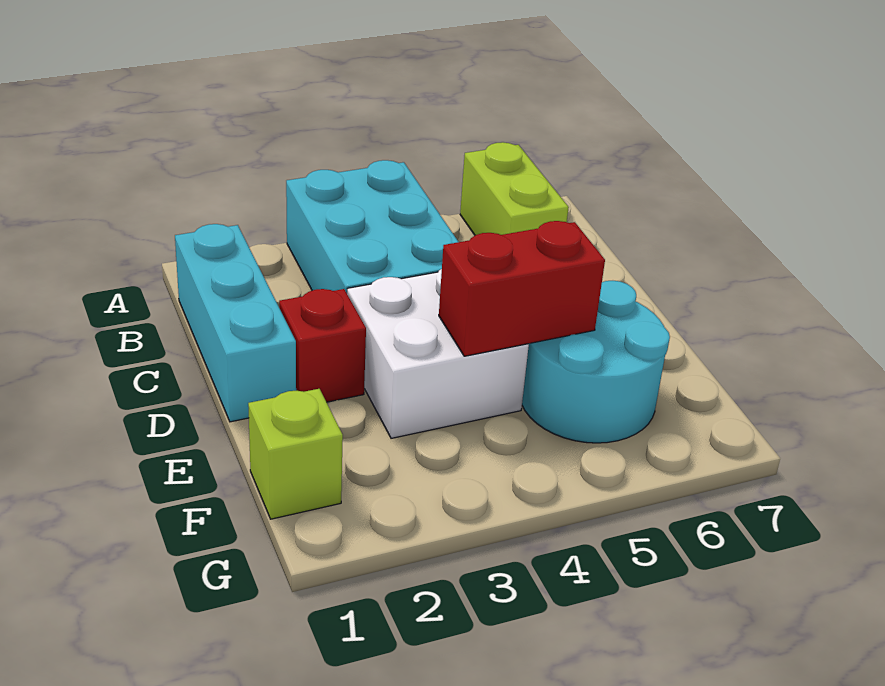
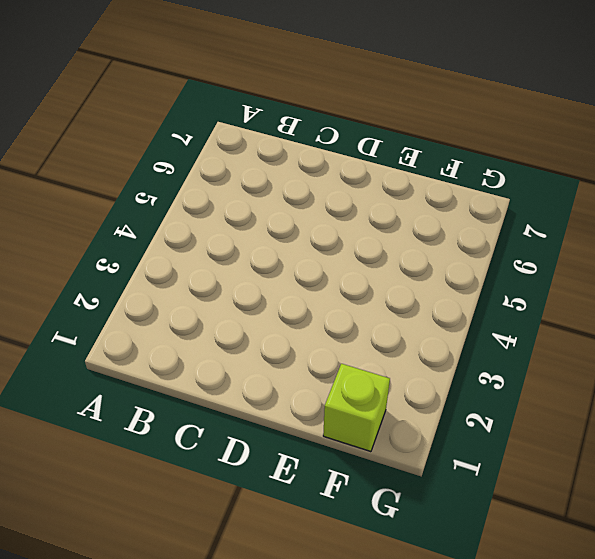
none -> cyan brick A3:C4 level 1
none -> lime brick A6:B6 level 1

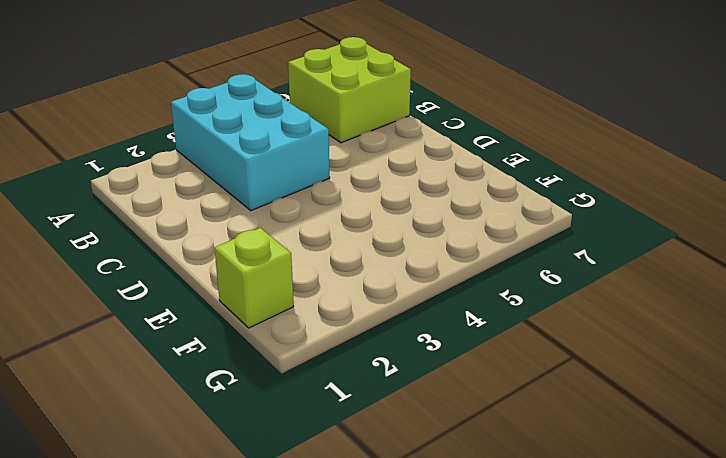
lime brick A6:B7 level 1 -> lime brick A6:B6 level 1
none -> cyan brick B1:D1 level 1
none -> red brick D2 level 1

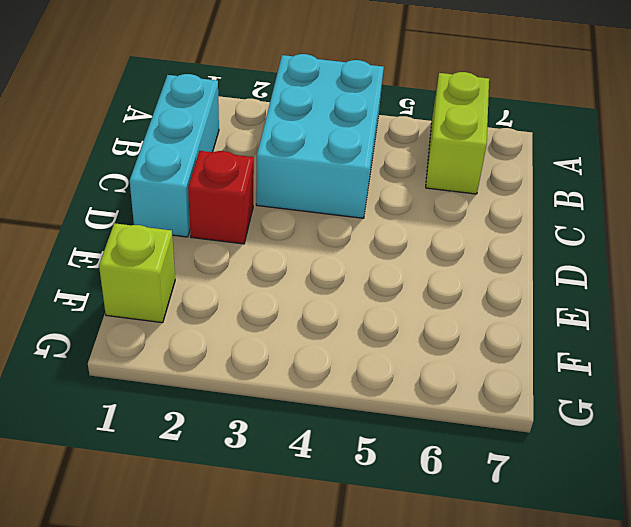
none -> white brick D3:E4 level 1
none -> cyan round brick E5:F6 level 1

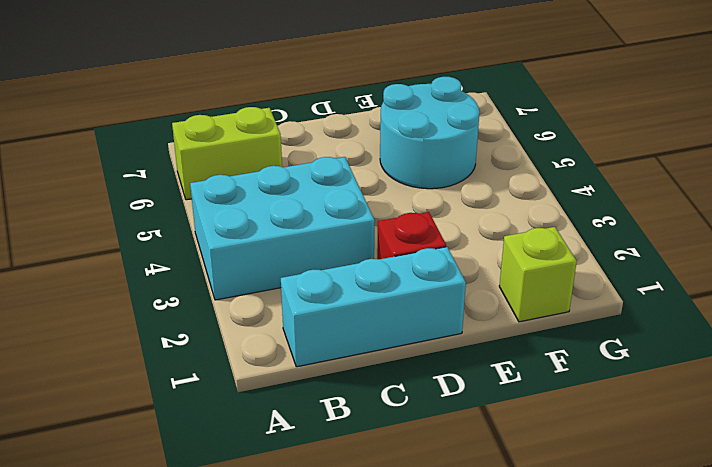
none -> white brick D3:E4 level 1
none -> red brick E4:E5 level 2

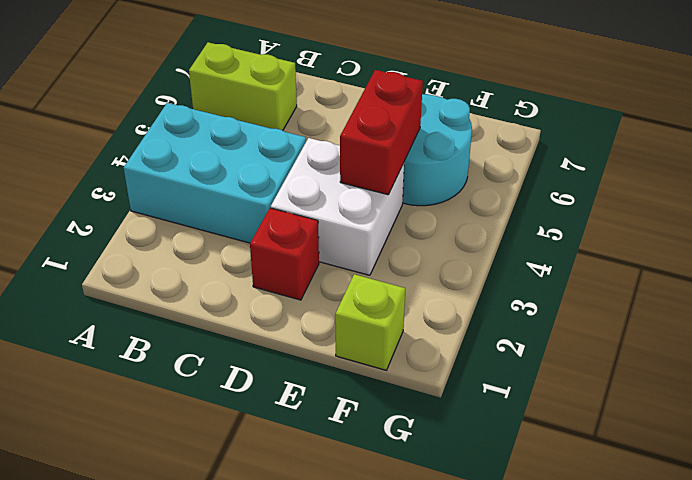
none -> cyan brick B1:D1 level 1

